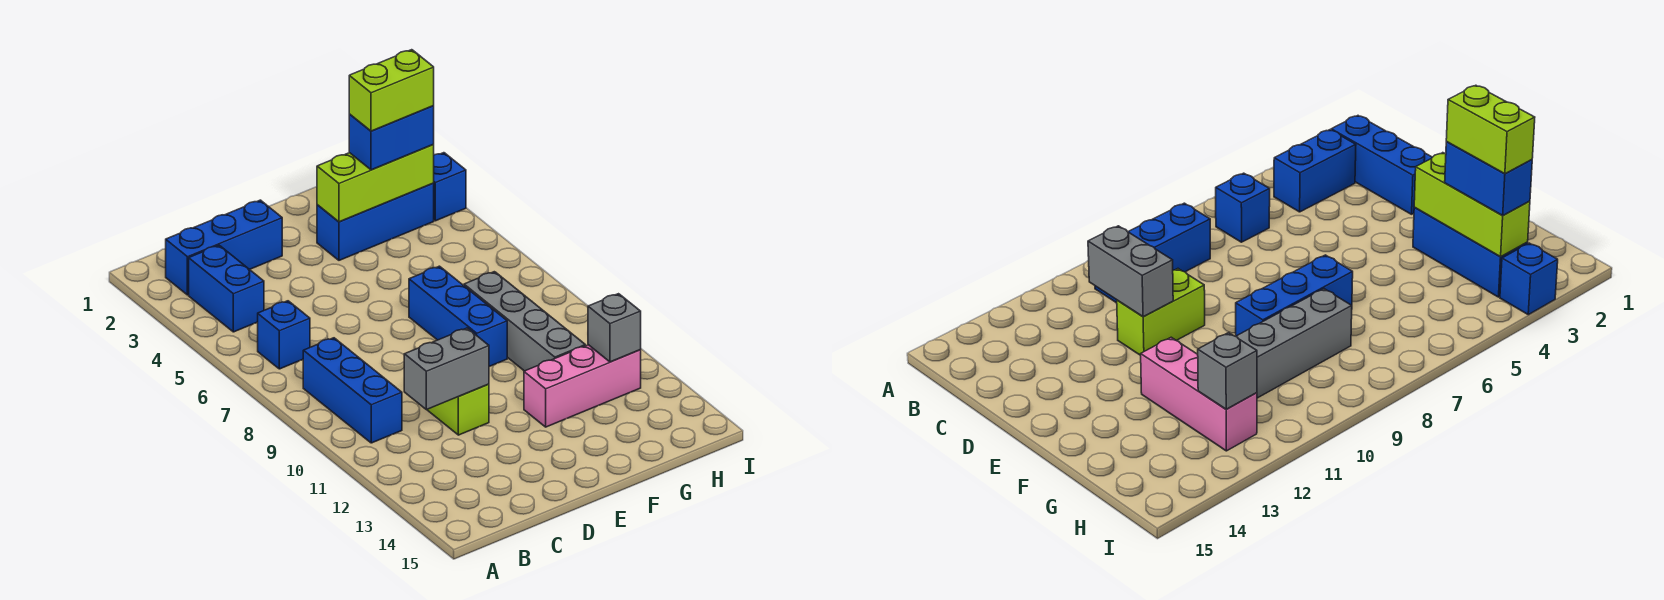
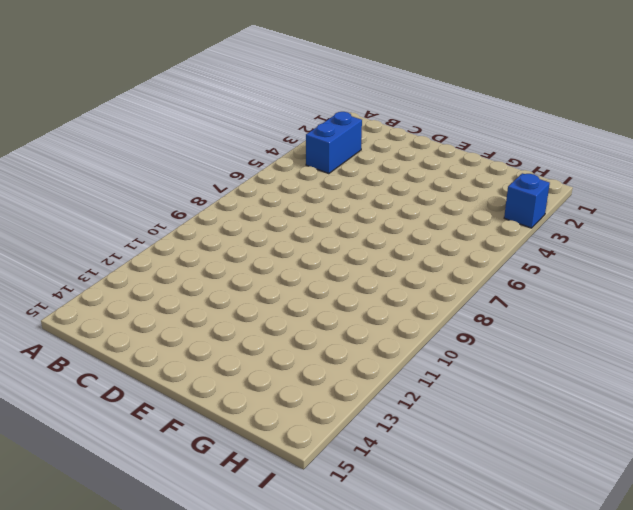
none -> blue brick B2:D2 level 1
none -> blue brick B6 level 1
none -> blue brick B8:B10 level 1

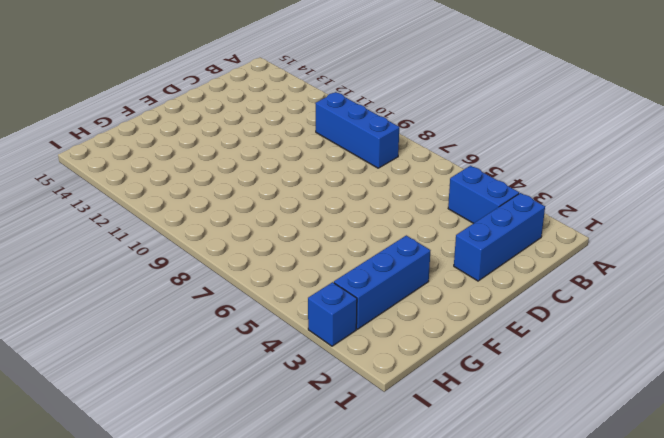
none -> blue brick B6 level 1
none -> lime brick D10:D11 level 1
none -> blue brick F7:F9 level 1

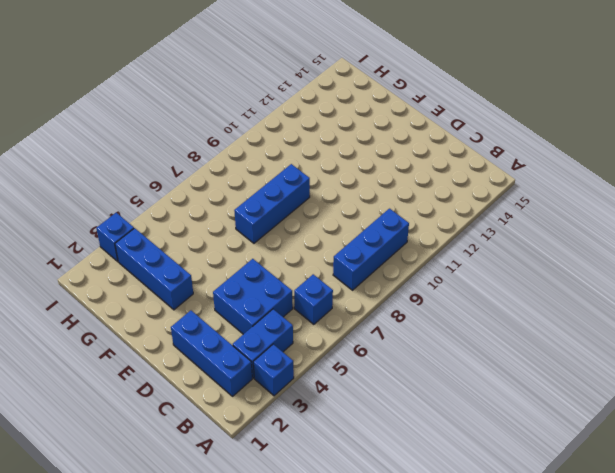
blue brick A3 level 1 -> none
blue brick C4:D5 level 1 -> none
none -> lime brick D10:D11 level 1
none -> pink brick F12:H12 level 1
none -> grey brick G8:G11 level 1

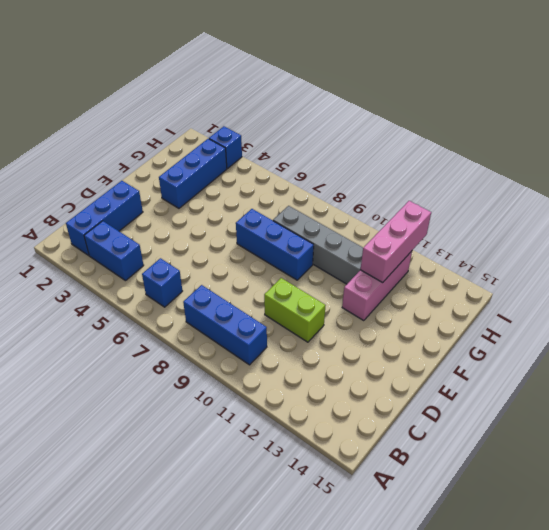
pink brick G12:I12 level 2 -> grey brick H12 level 2
none -> grey brick C11:D11 level 2
none -> lime brick F3:H3 level 2
none -> blue brick G3:H3 level 3

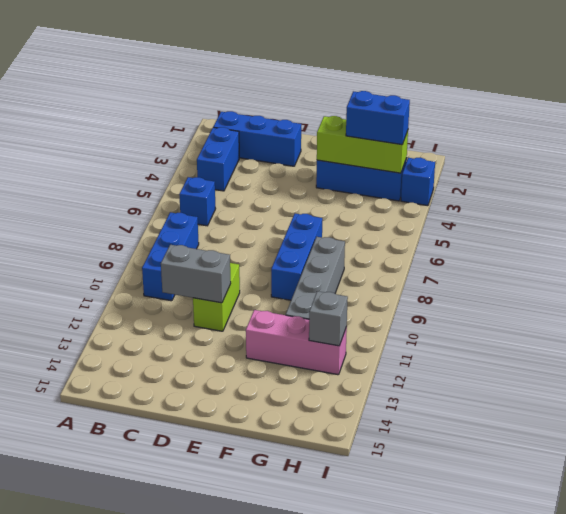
none -> lime brick G3:H3 level 4

